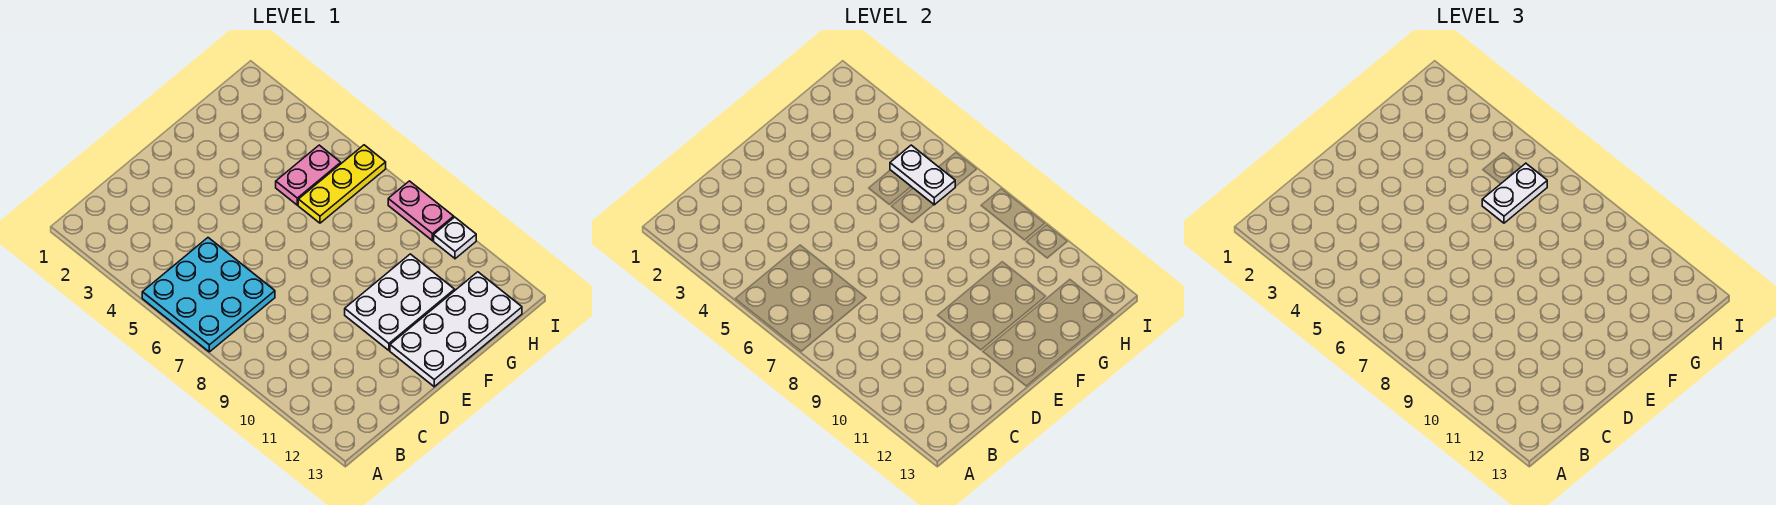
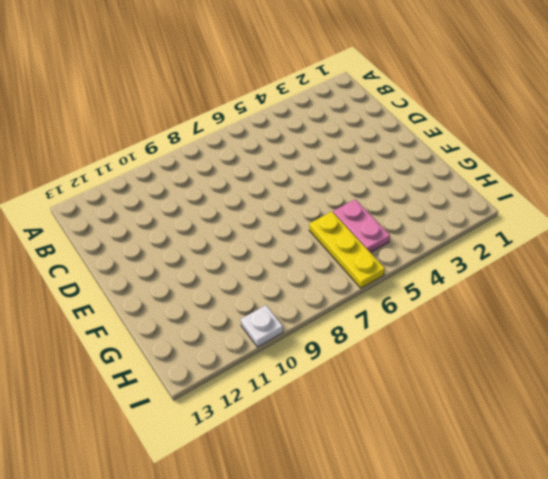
none -> cyan plate A5:C7 level 1
none -> white plate E10:G11 level 1

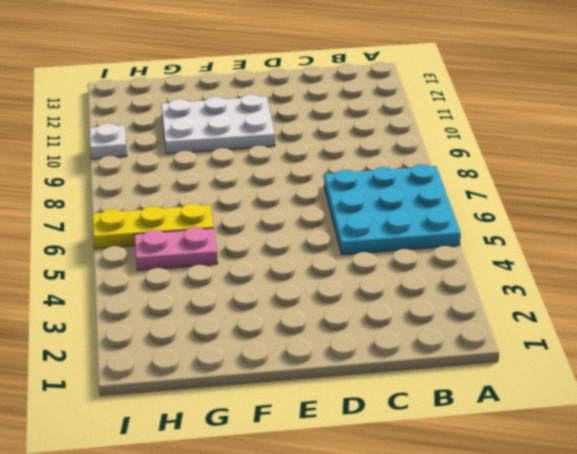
none -> white plate E12:H13 level 1
none -> pink plate I8:I9 level 1

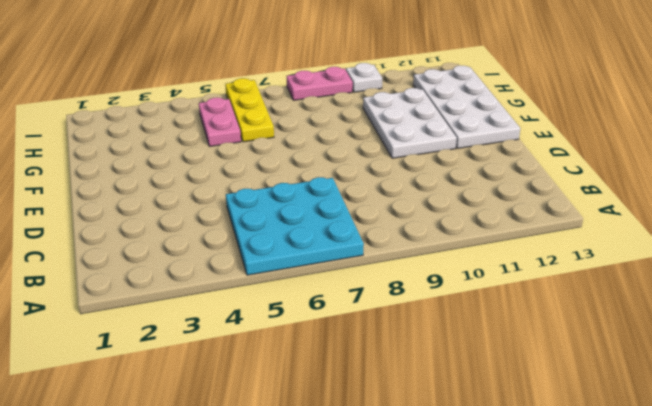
none -> white plate H5:H6 level 2
none -> white plate G6:H6 level 3

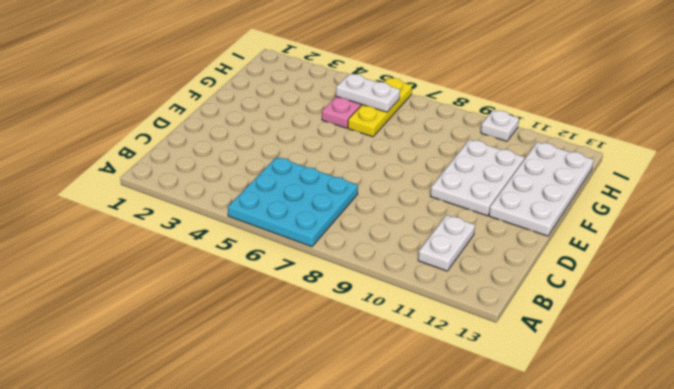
white plate B11:C11 level 1 -> white plate G6:H6 level 3
none -> pink plate I8:I9 level 1

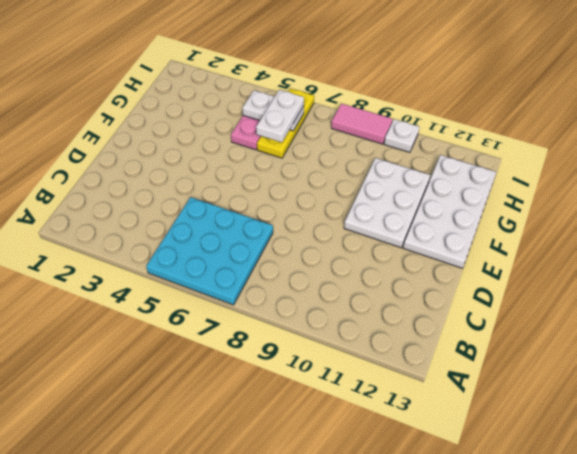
pink tile I8:I9 level 1 -> pink plate I8:I9 level 1

